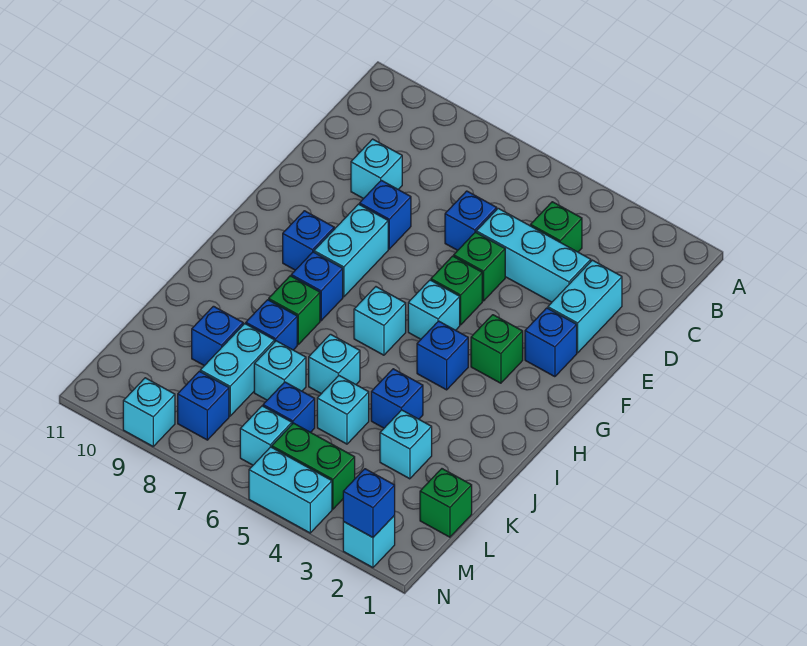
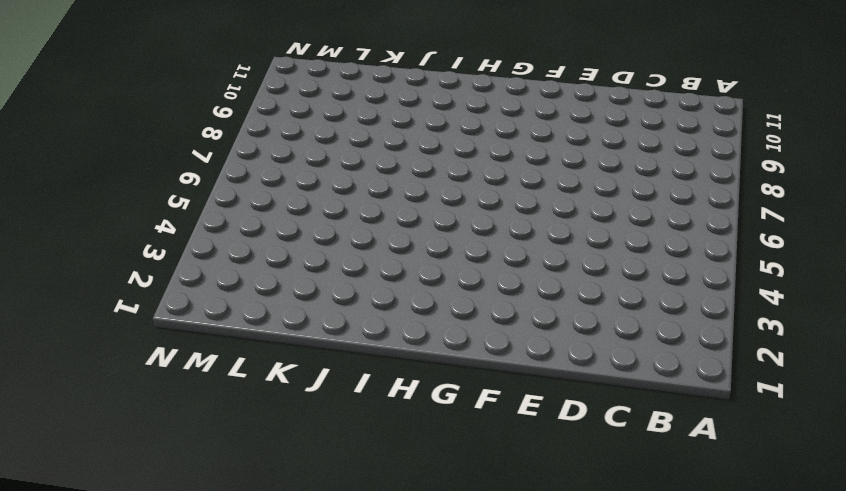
none -> green brick C4 level 1
none -> cyan brick D2:E2 level 1
none -> cyan brick D3:D5 level 1
none -> blue brick D6 level 1

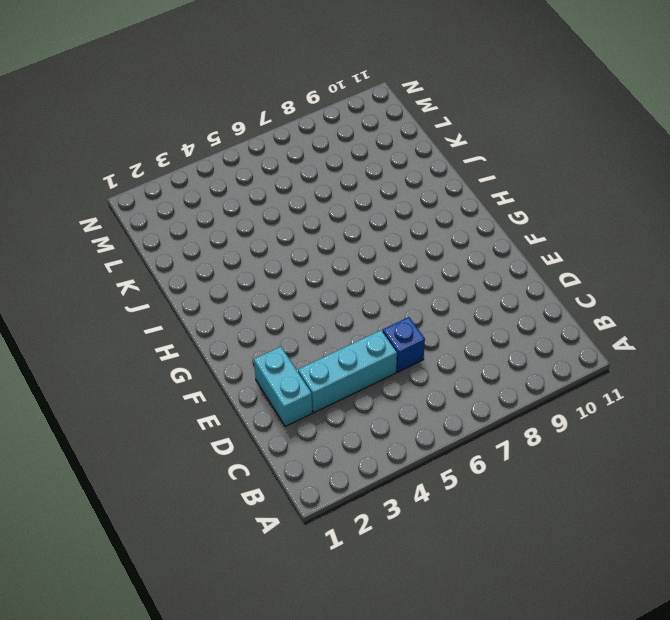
none -> green brick C4 level 1
none -> cyan brick D9 level 1
none -> green brick E5 level 1
none -> blue brick E8 level 1

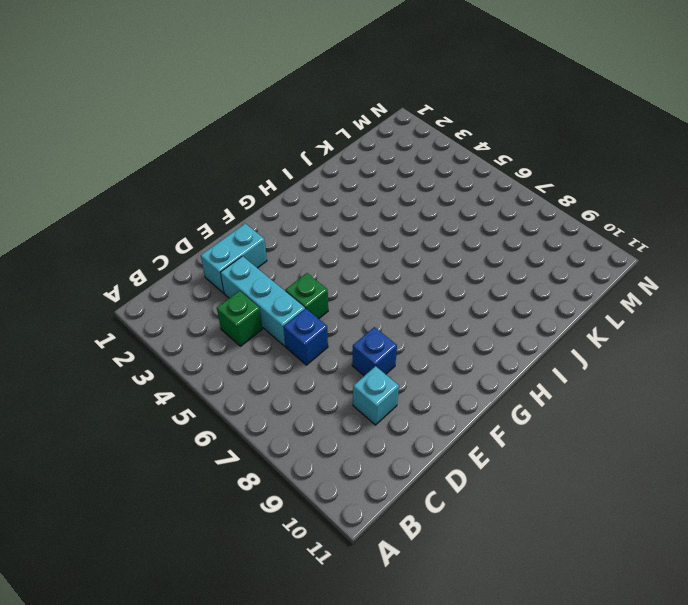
none -> blue brick F2 level 1
none -> green brick F5 level 1
none -> cyan brick F8:G8 level 1
none -> green brick G3 level 1

